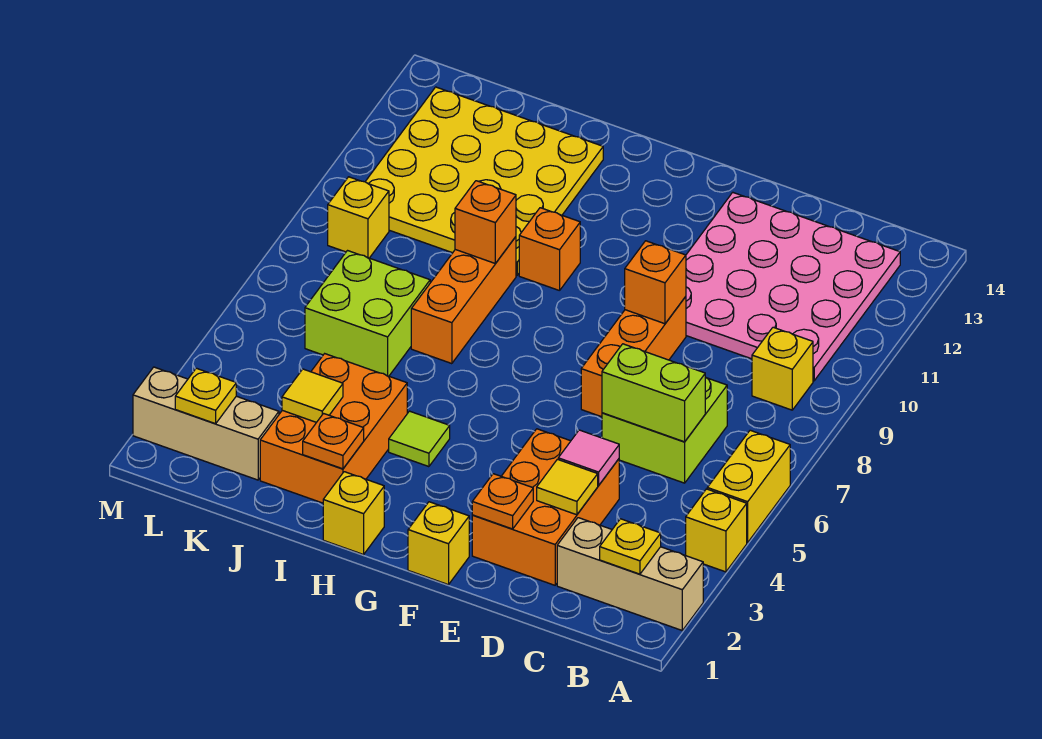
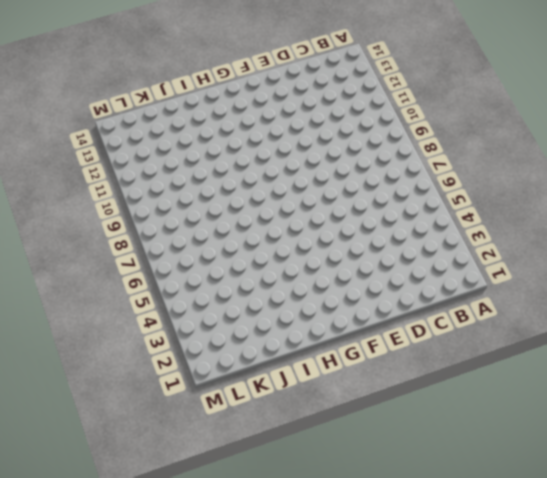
none -> tan brick A2:C2 level 1
none -> yellow brick A4 level 1
none -> yellow brick A5:A6 level 1

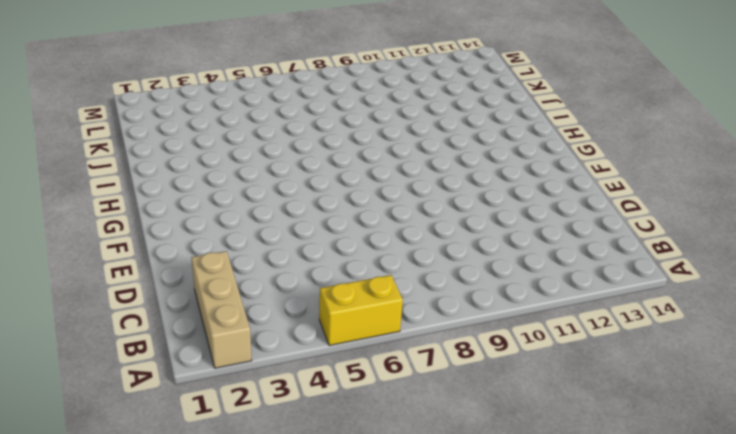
none -> yellow brick A4 level 1
none -> yellow brick B9 level 1
none -> pink plate B10:E13 level 1

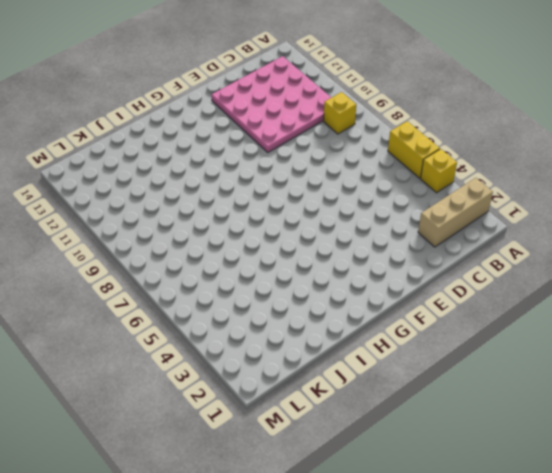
none -> lime brick C6:D7 level 1
none -> orange brick D2:E4 level 1
none -> orange brick E7:E9 level 1

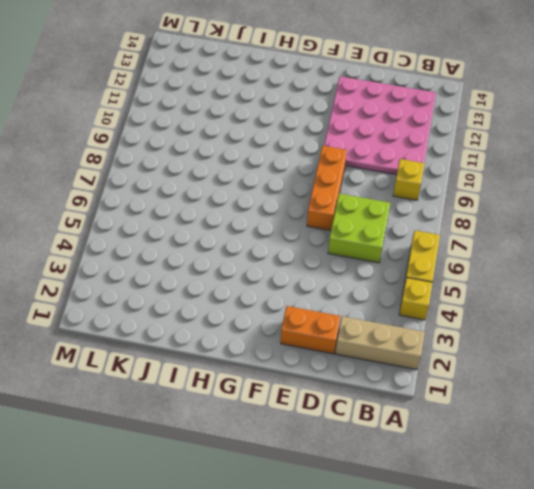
orange brick D2:E2 level 1 -> orange brick D2:E4 level 1
none -> yellow brick F1 level 1
none -> yellow brick H1 level 1
none -> lime tile H4 level 1

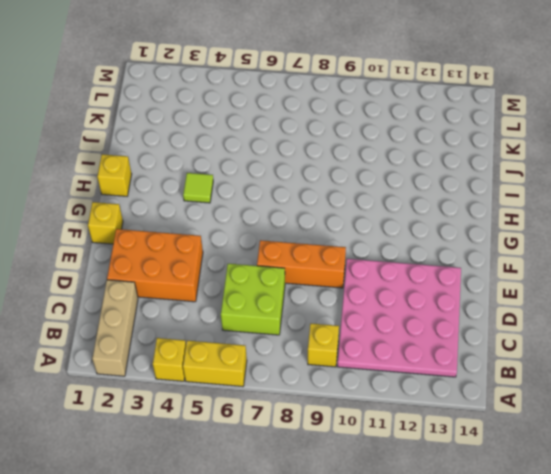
none -> orange brick H10 level 1
none -> orange brick I2:J4 level 1
none -> orange brick I7:I9 level 1

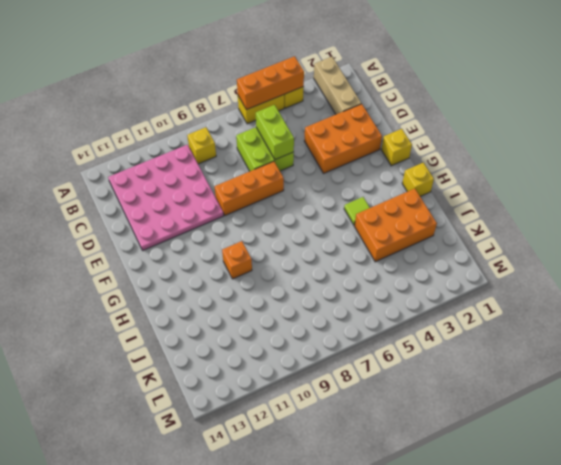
orange brick A4:A6 level 2 -> orange brick I7:I9 level 1
none -> yellow plate I10:L13 level 1
none -> lime brick J6:K7 level 1
none -> tan brick K2:M2 level 1

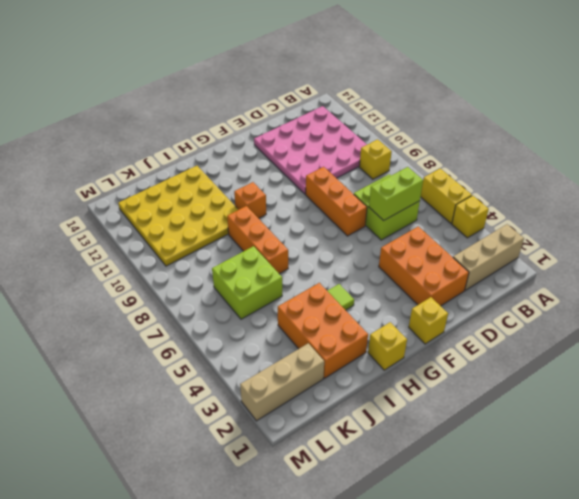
none -> yellow brick L9 level 1
none -> yellow plate B2 level 2
none -> yellow tile D3 level 2

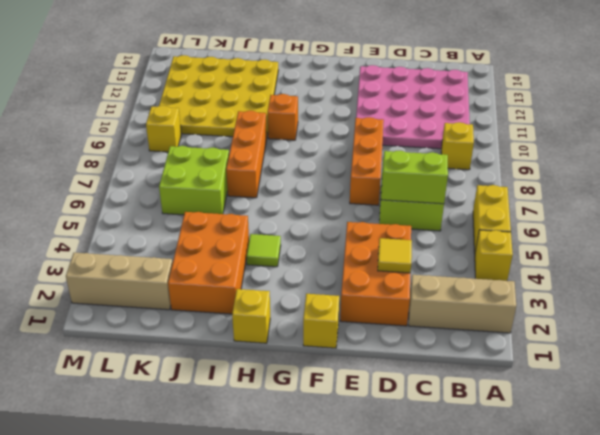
none -> yellow plate B2 level 2
none -> pink tile D4 level 2
none -> orange plate E2 level 2

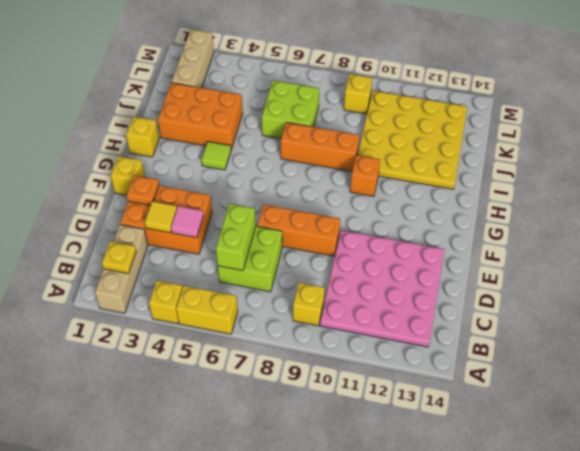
none -> orange brick E9 level 2
none -> orange plate I2 level 2
none -> orange brick I9 level 2

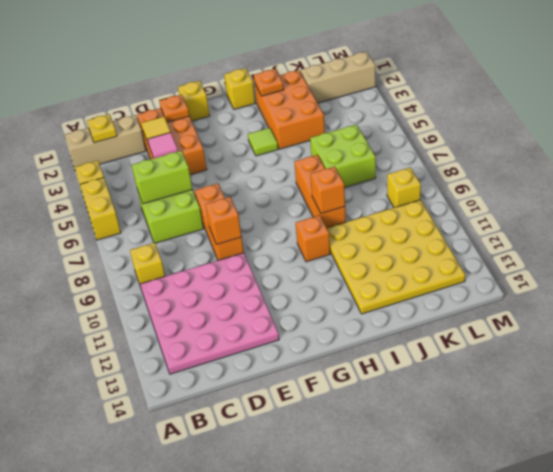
none -> yellow tile J3 level 2
none -> yellow plate L2 level 2

